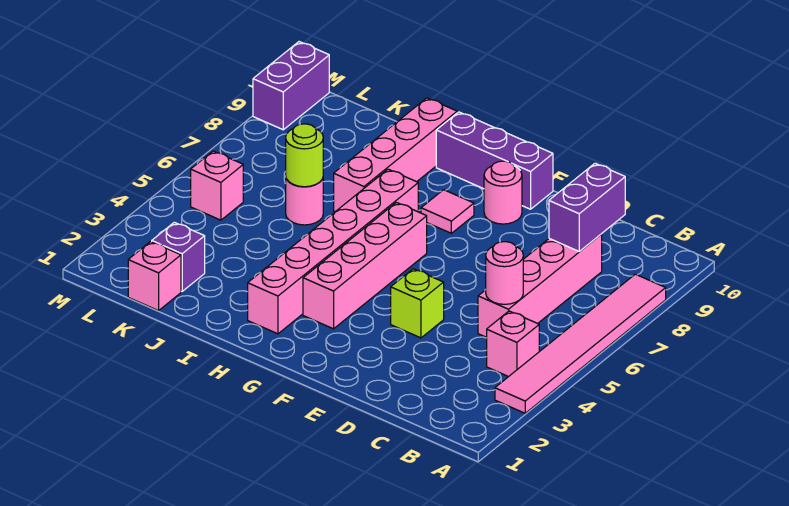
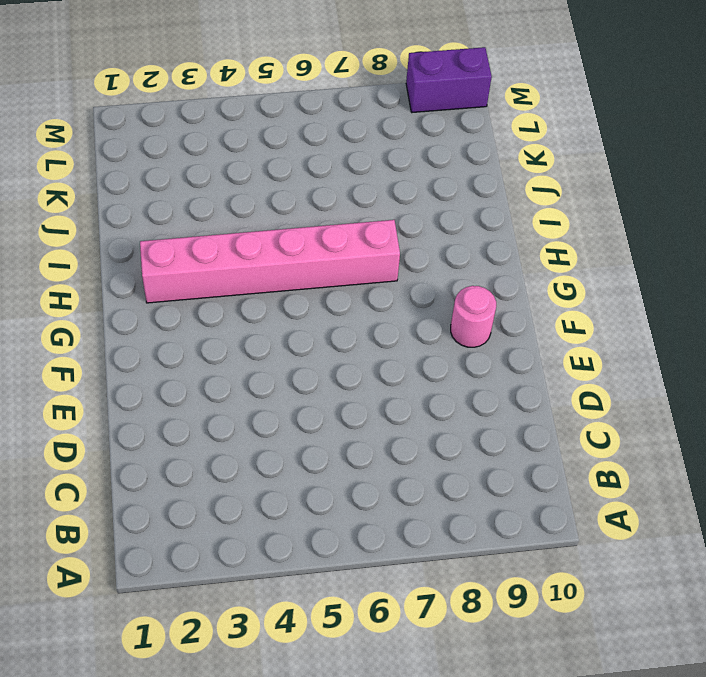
none -> pink tile A3:A8 level 1
none -> pink brick B4 level 1
none -> pink brick C5:C8 level 1

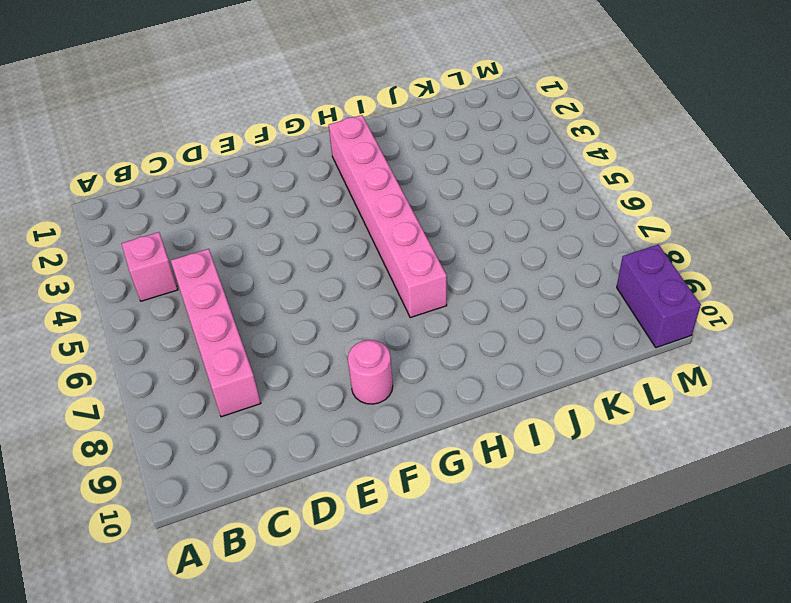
none -> pink tile A3:A8 level 1
none -> lime brick E4 level 1
none -> purple brick F10:H10 level 1

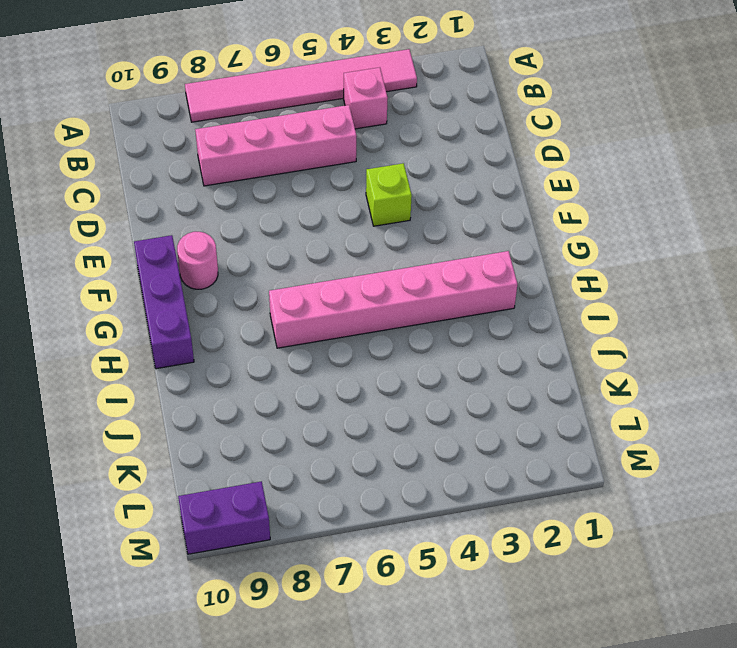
none -> pink brick G3:G6 level 1
none -> pink tile G8 level 1
none -> pink brick I7:I10 level 1

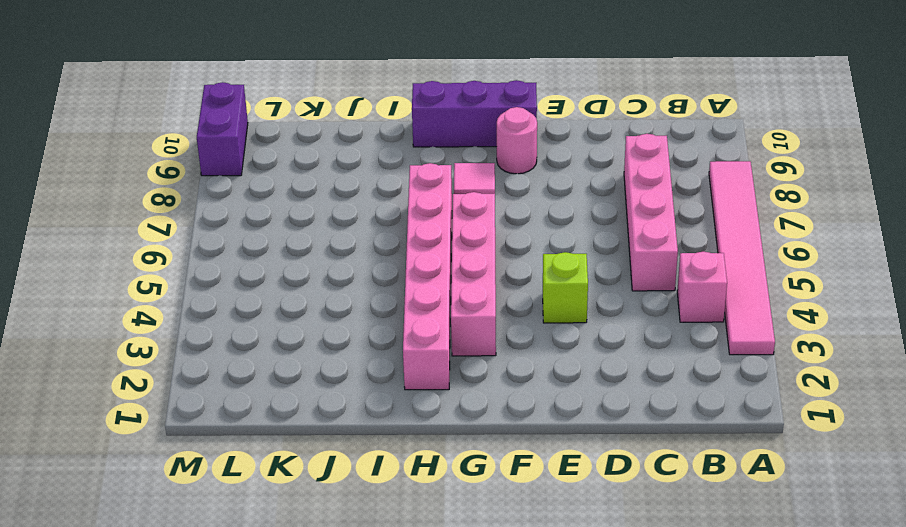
none -> pink brick I7:I10 level 1
none -> pink round brick J6 level 1
none -> pink brick K1 level 1

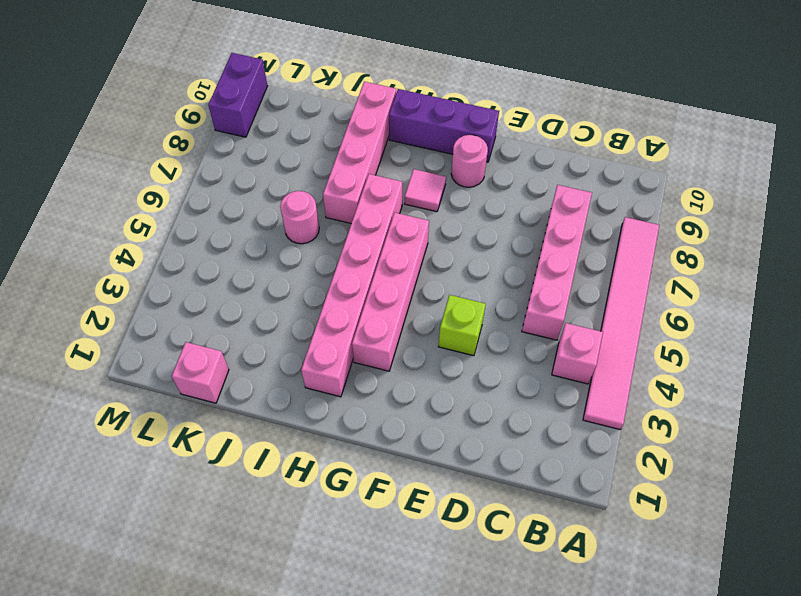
none -> purple brick K2 level 1
none -> pink brick L5 level 1
none -> pink round brick C5 level 2

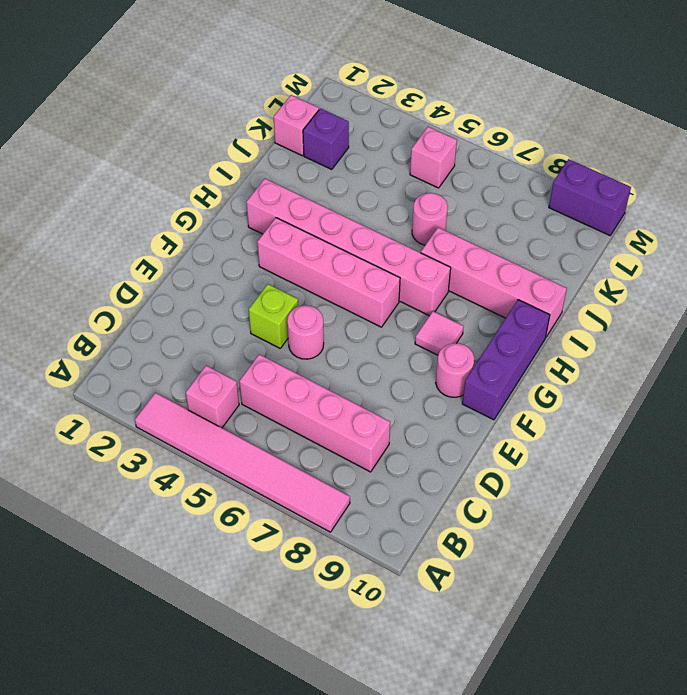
pink round brick E5 level 1 -> pink round brick C5 level 2
none -> purple brick C8:C9 level 2
none -> lime round brick J6 level 2

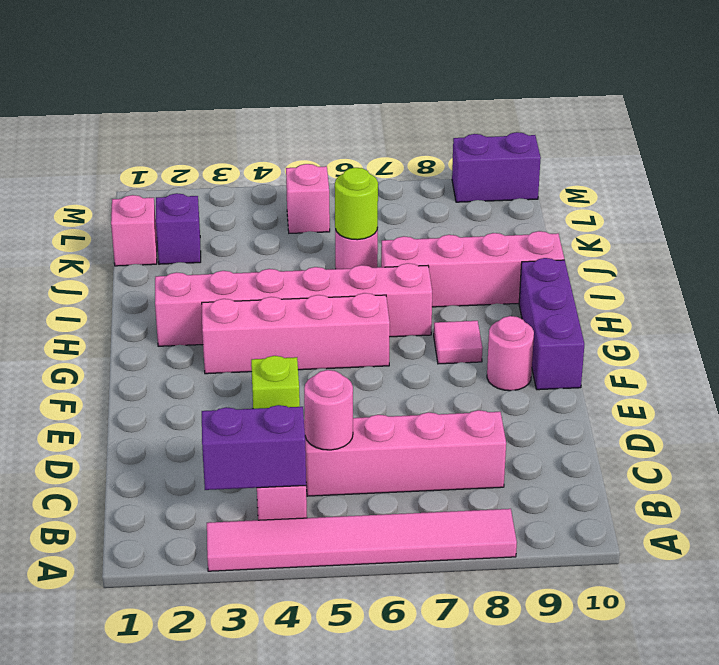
purple brick B3:B4 level 2 -> purple brick C8:C9 level 2

